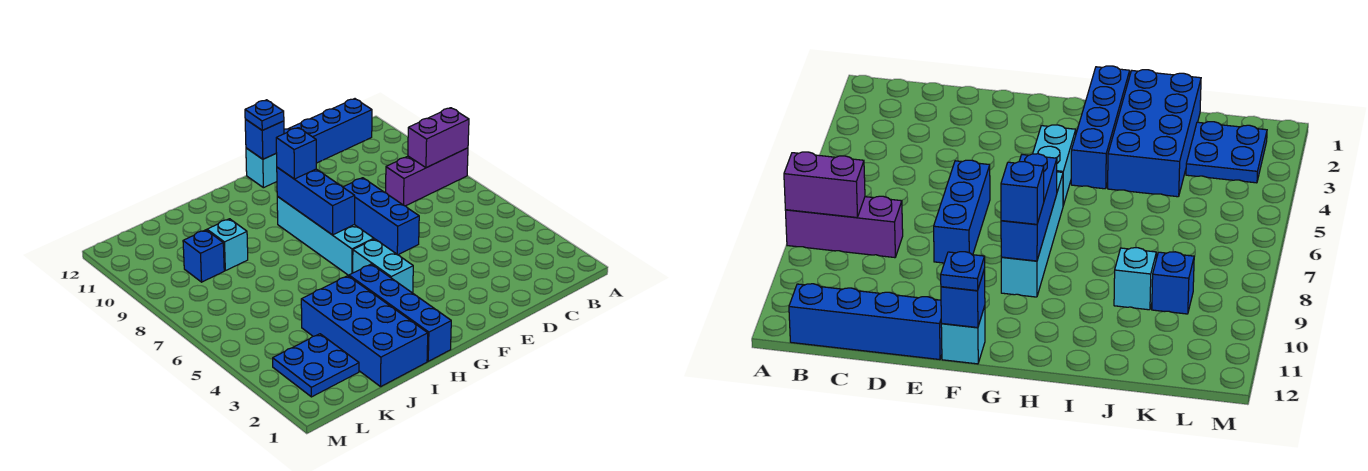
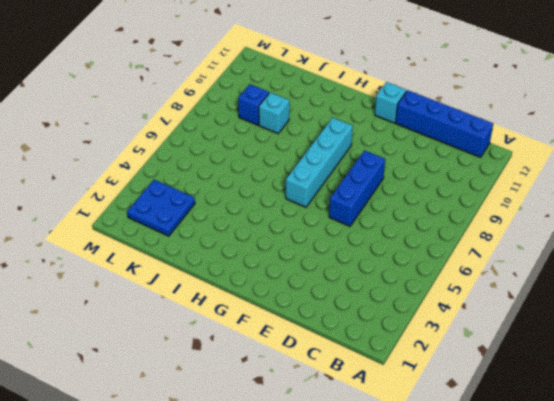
none -> purple brick A8:C8 level 1
none -> cyan brick G4:G5 level 1
none -> blue brick H1:H4 level 1

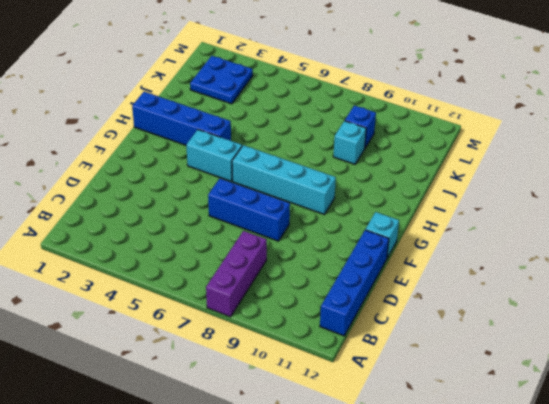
none -> blue brick I1:J4 level 1
none -> purple brick A8:B8 level 2
none -> blue brick F12 level 2

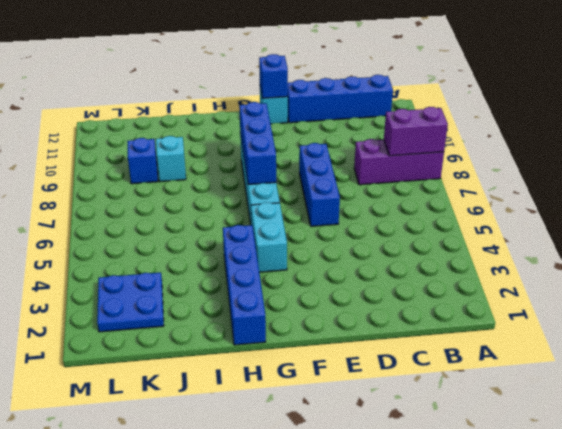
none -> blue brick I1:J4 level 1
none -> blue plate F12 level 3
none -> blue brick G9 level 3

